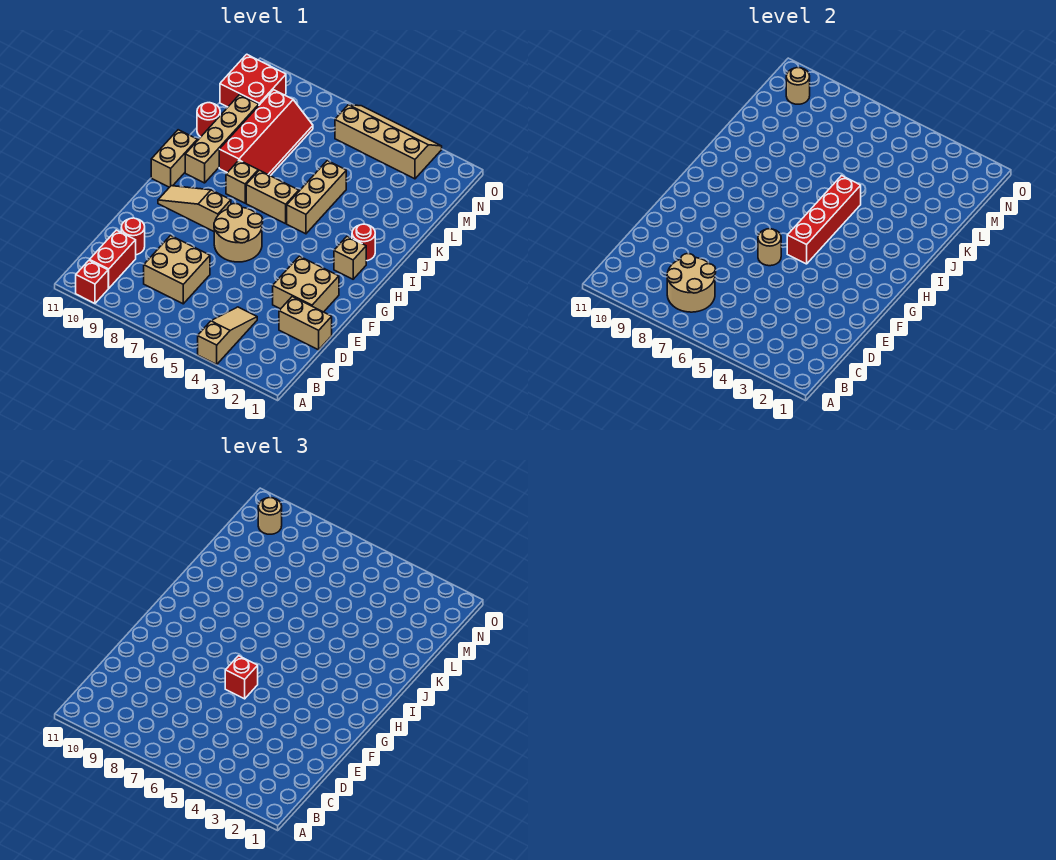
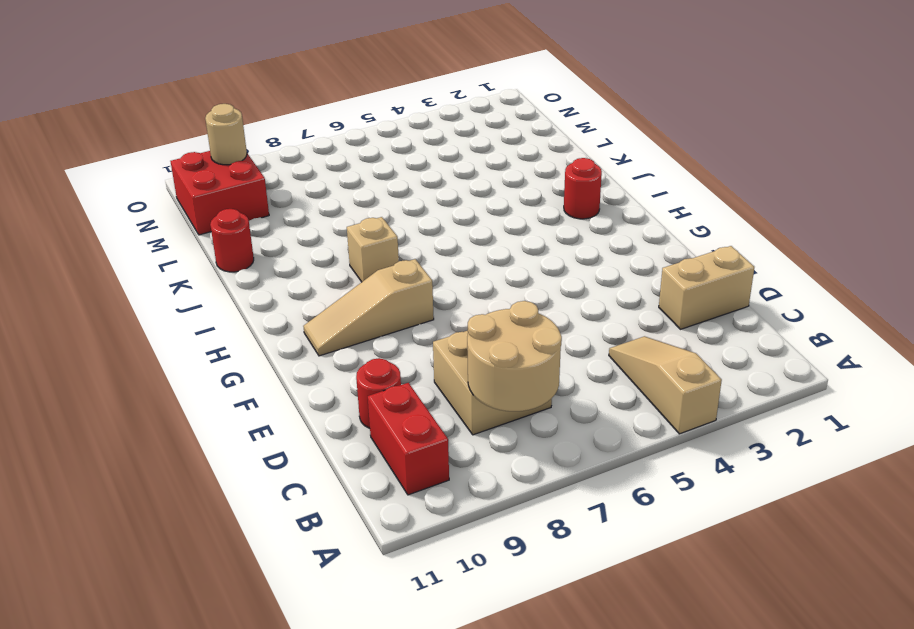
none -> red brick A10 level 1
none -> tan brick E2:F3 level 1
none -> tan round brick F6:G7 level 1

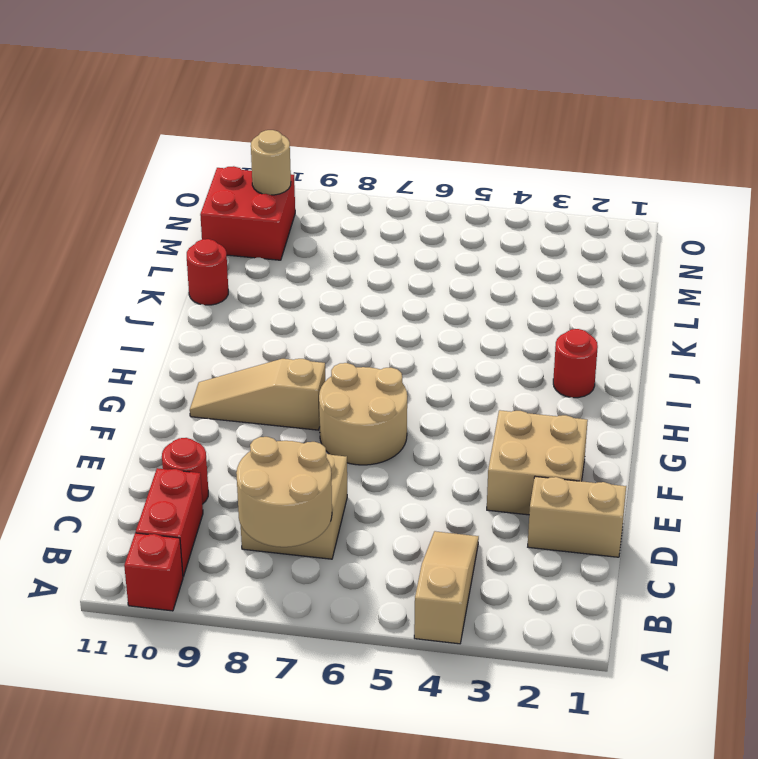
none -> tan brick H2 level 1
none -> tan brick H11:I11 level 1
none -> tan brick I5:K5 level 1

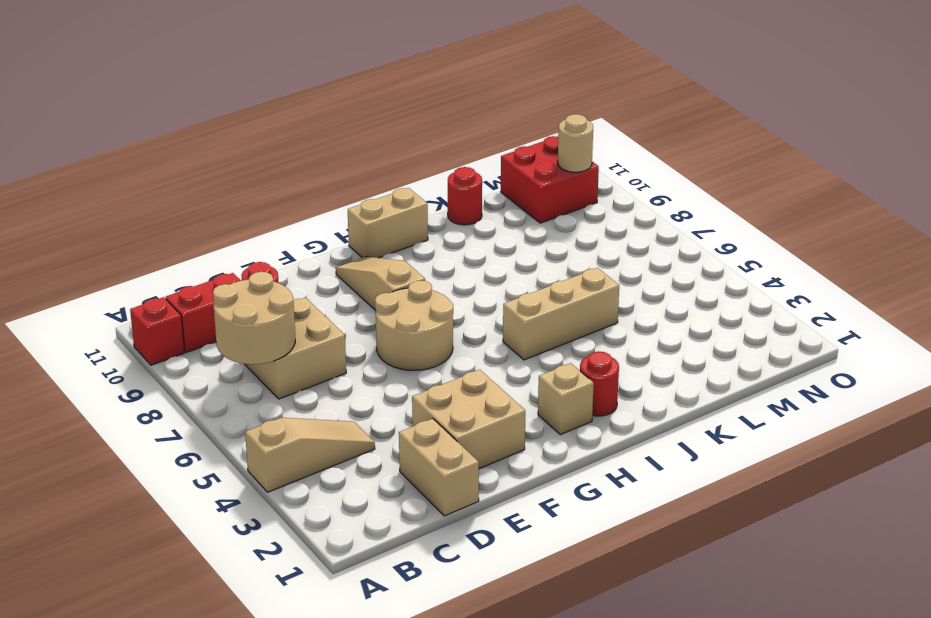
none -> tan brick I6:I7 level 1
none -> tan brick I8 level 1
none -> tan brick I10:L10 level 1

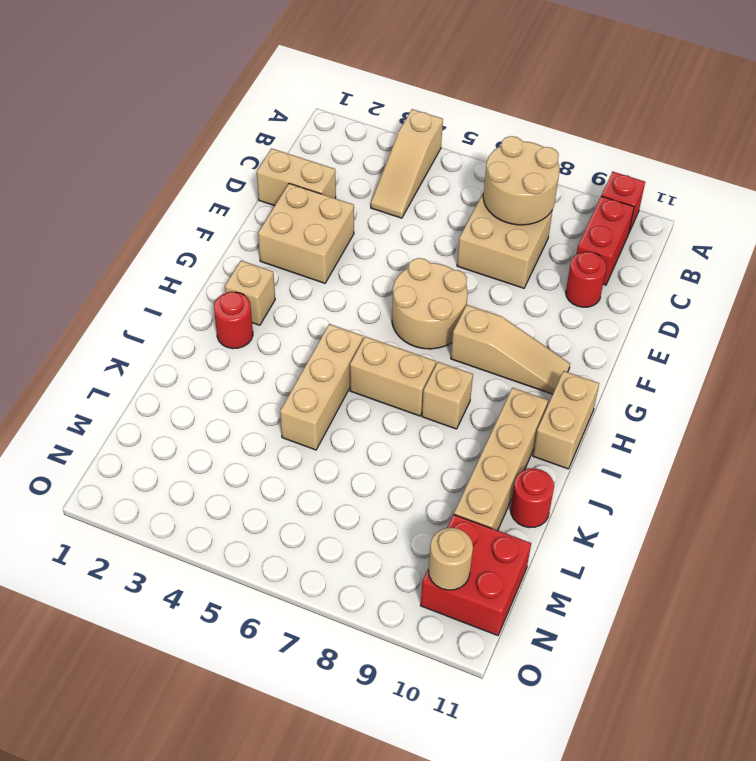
none -> red slope J8:M9 level 1 top 9
none -> tan slope N3:O6 level 1 top N
none -> tan round brick F6 level 2

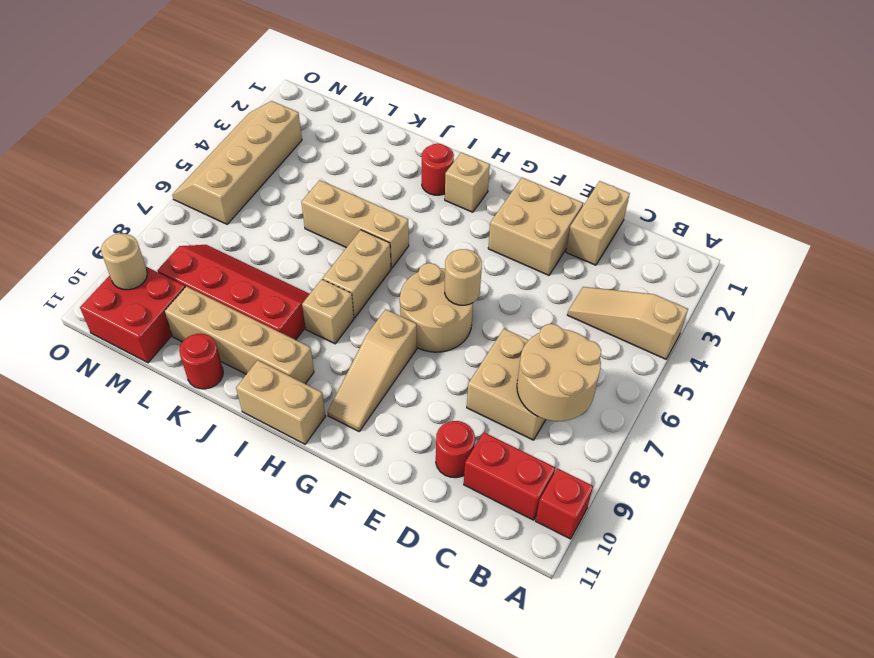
none -> red brick G5:J5 level 2
none -> red brick F6 level 3
none -> tan round brick N10 level 3

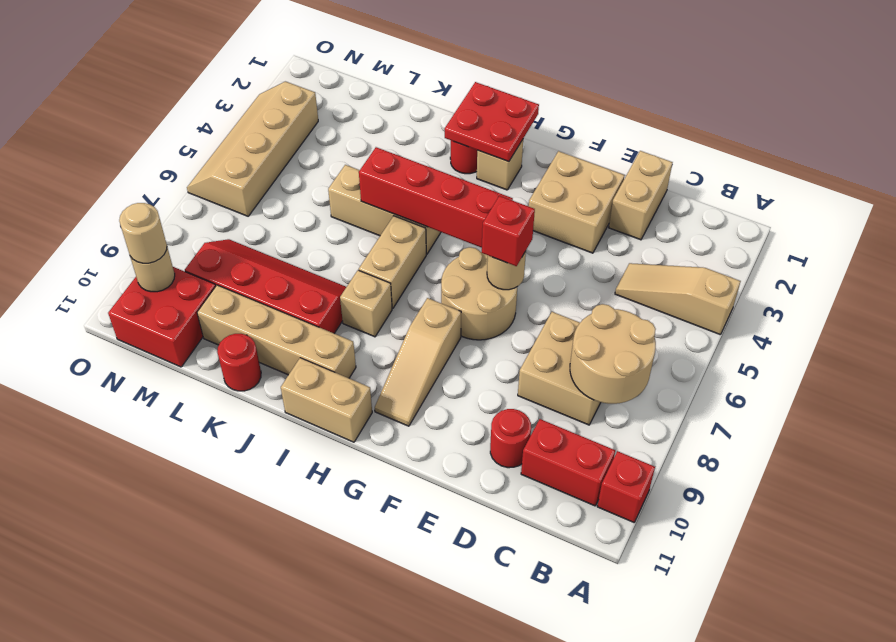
red plate H1:I2 level 2 -> none

